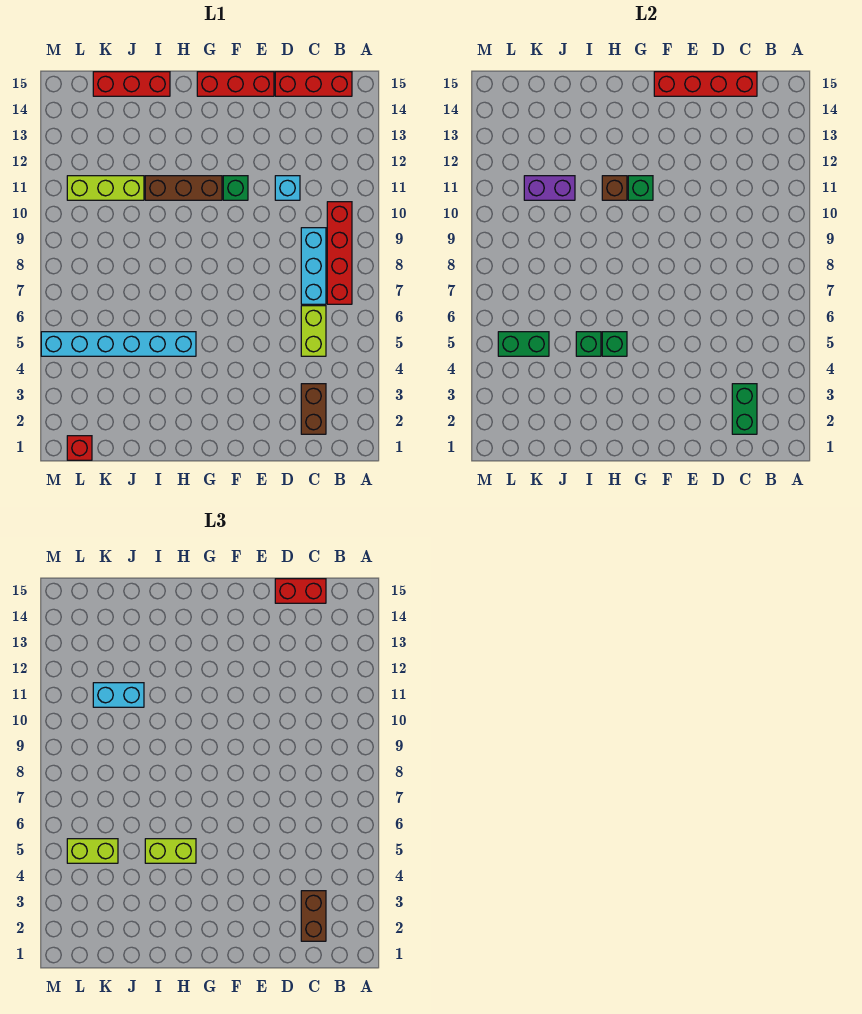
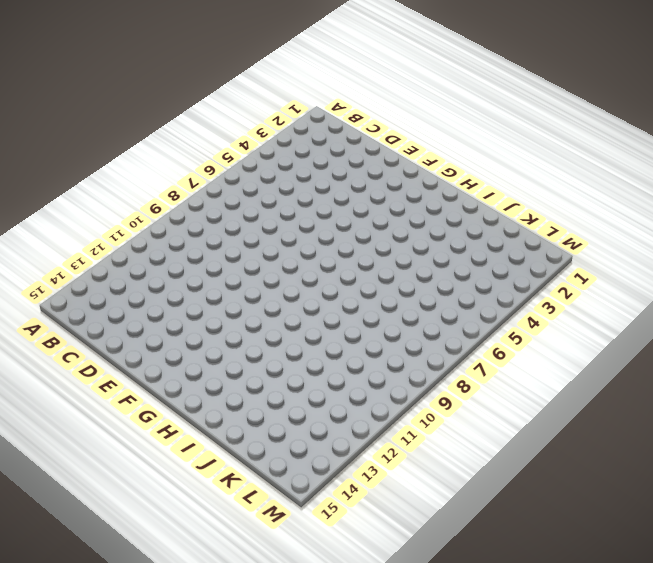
none -> red brick B7:B10 level 1
none -> red brick B15:D15 level 1
none -> brown brick C2:C3 level 1

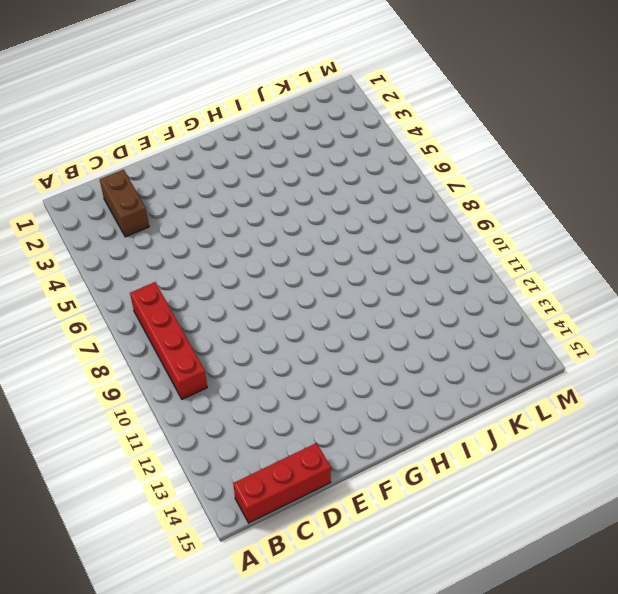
none -> lime brick C5:C6 level 1
none -> cyan brick C7:C9 level 1
none -> cyan brick D11 level 1

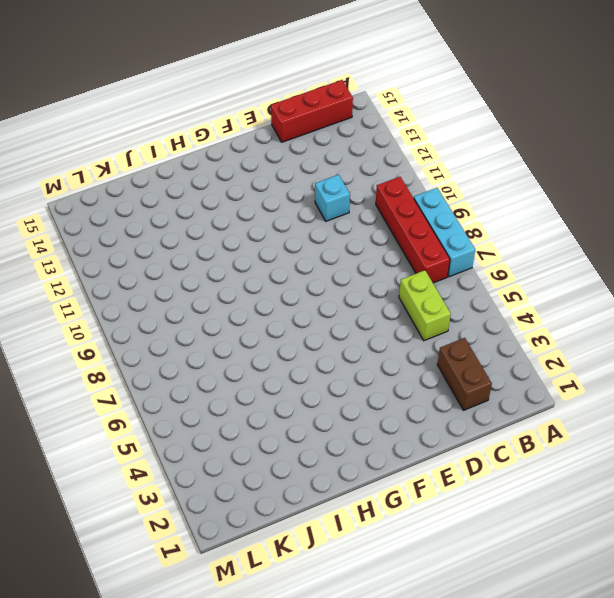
cyan brick A7:A9 level 1 -> cyan brick C7:C9 level 1
none -> red brick E15:G15 level 1
none -> green brick F11 level 1
none -> brown brick G11:I11 level 1

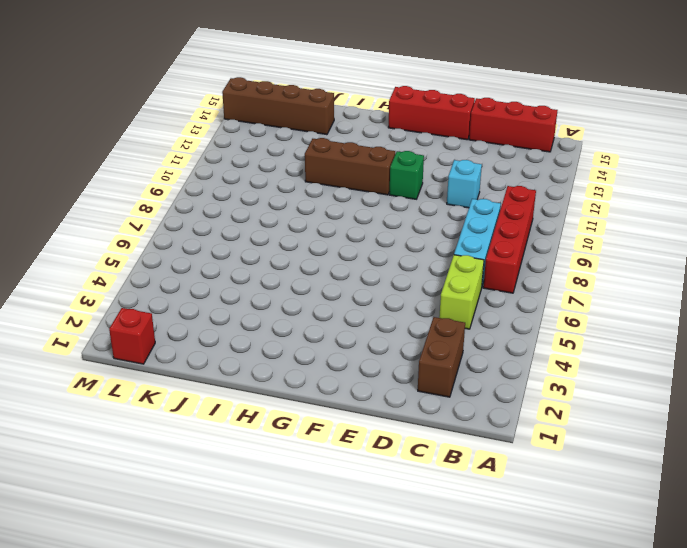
brown brick J14:M14 level 1 -> none
none -> cyan brick H5:M5 level 1
none -> red brick I15:K15 level 1
none -> lime brick J11:L11 level 1

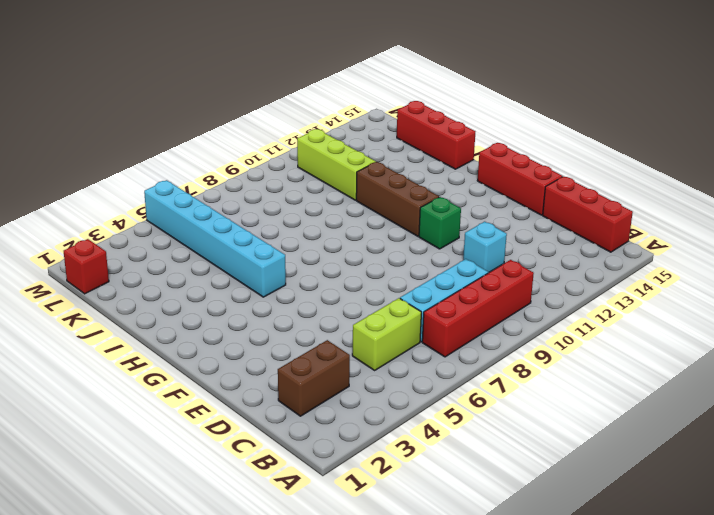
none -> green brick C2:C3 level 2
none -> red brick C15:F15 level 2
none -> green brick G11 level 2

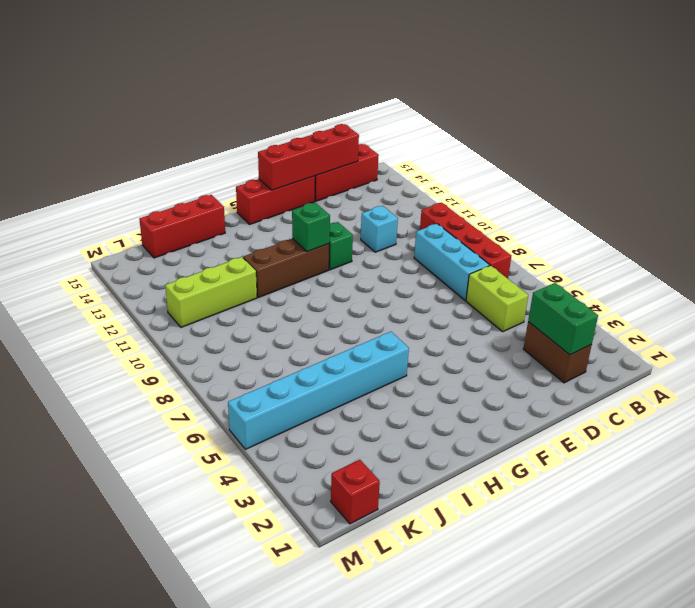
none -> green brick H5 level 2
none -> brown brick H11 level 2
none -> green brick I5 level 2

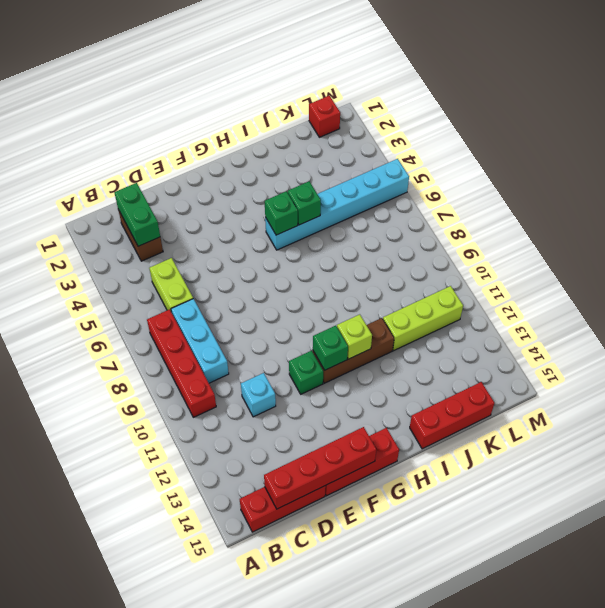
lime brick H11 level 2 -> brown brick H11 level 2
none -> purple brick J11:K11 level 2
none -> green brick K5:L5 level 2
none -> brown brick C2:C3 level 3

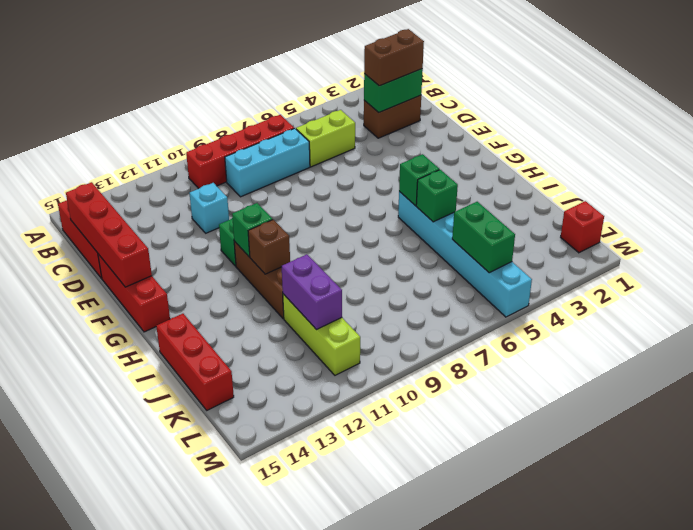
none -> red brick C15:D15 level 3
none -> lime brick H5:I5 level 3
none -> cyan brick J11:K11 level 3

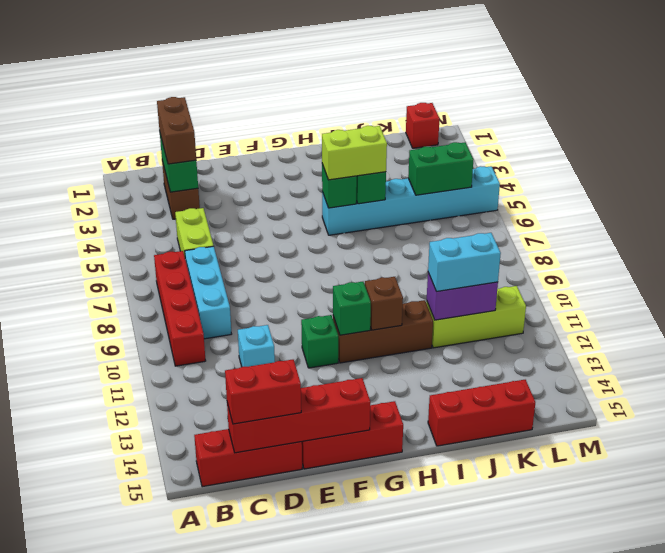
none -> lime brick K5:L5 level 3

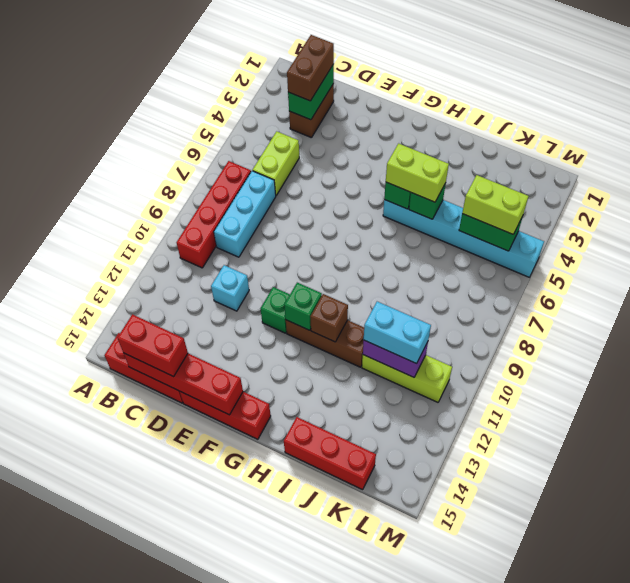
none -> red brick L1 level 1

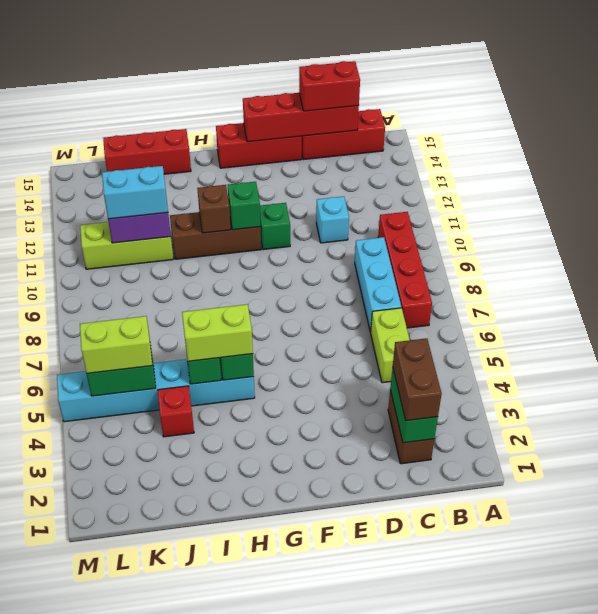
red brick J4 level 1 -> red brick L1 level 1

